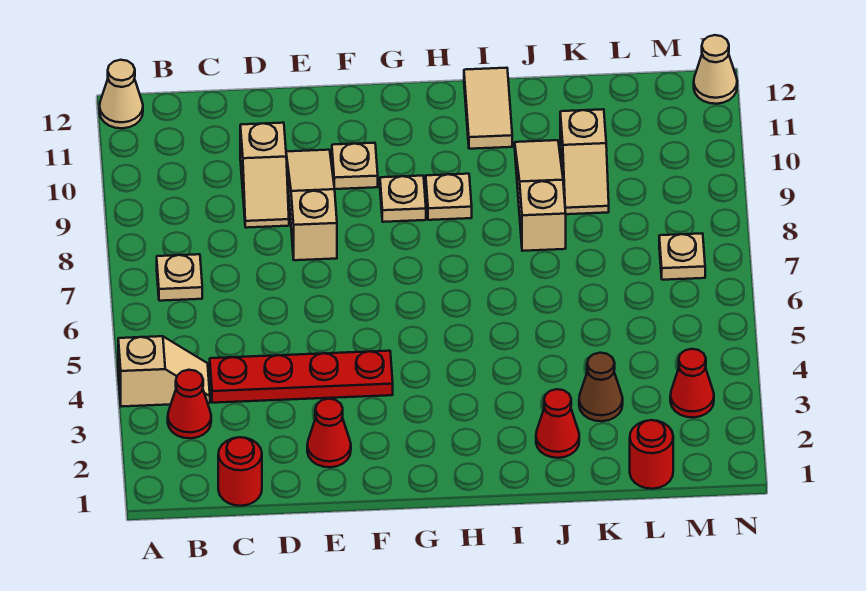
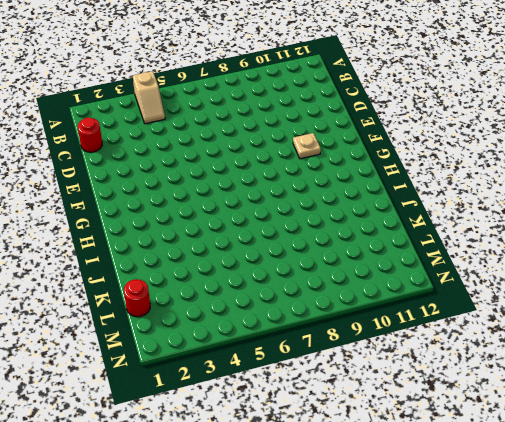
none -> tan cone A12 level 1
none -> red cone B3 level 1
none -> tan plate B7 level 1

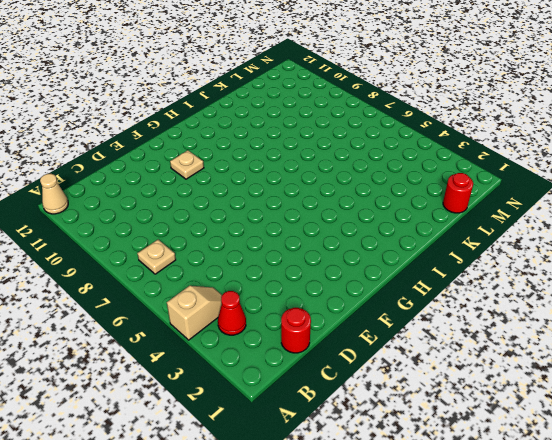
none -> red plate C4:F4 level 1
none -> tan slope D9:D10 level 1 top 10
none -> red cone E2 level 1

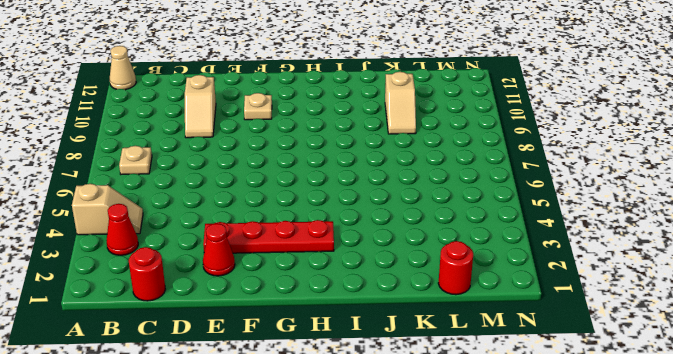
red plate E3:H3 level 1 -> red plate C4:F4 level 1
none -> tan slope E8:E10 level 1 top 8
none -> tan plate G9 level 1
none -> tan plate H9 level 1

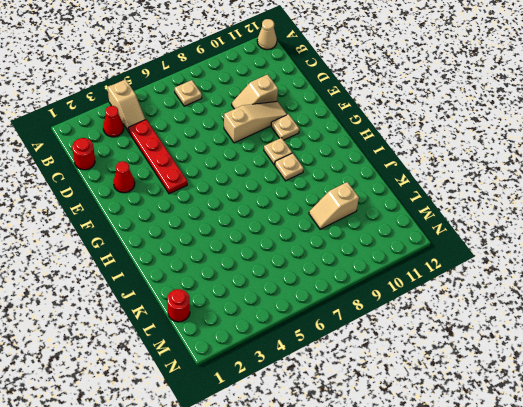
none -> tan tile I11:I12 level 1
none -> red cone J2 level 1
none -> tan slope J8:J10 level 1 top 8

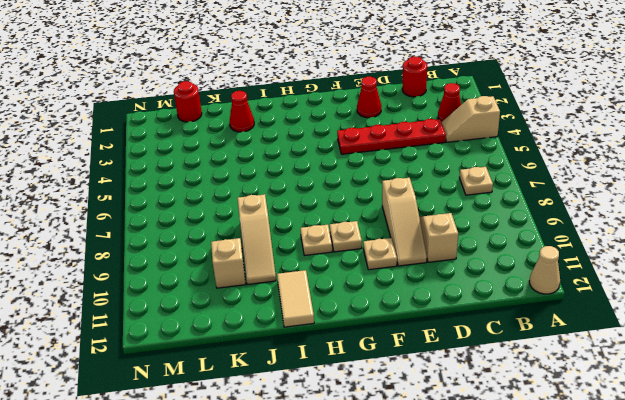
none -> brown cone K3 level 1
none -> red cone M3 level 1
none -> tan plate M7 level 1

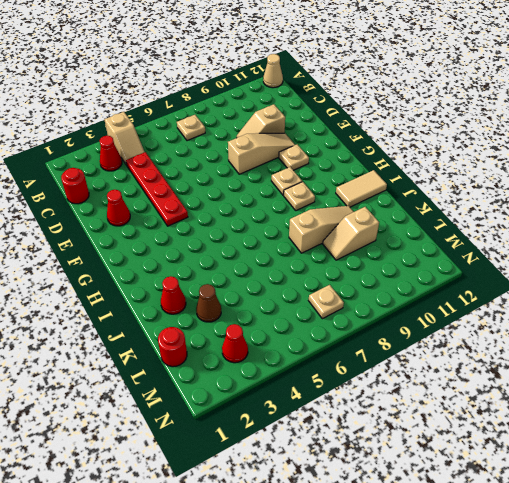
none -> tan cone N12 level 1

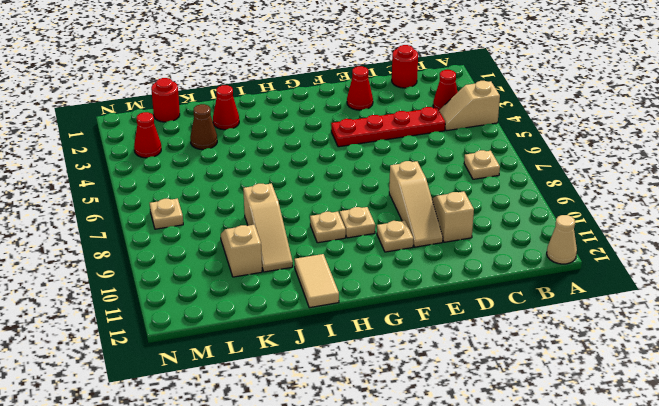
none -> tan cone N12 level 1

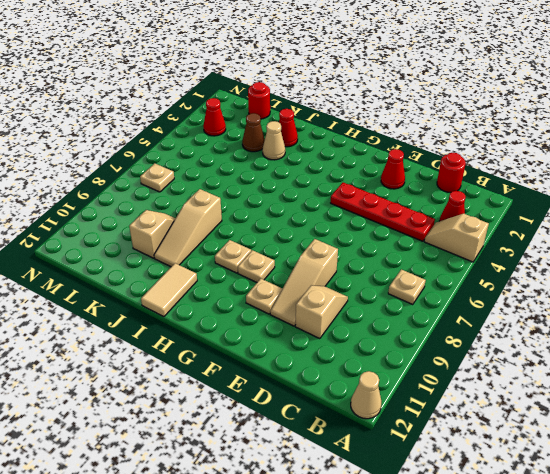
tan cone J3 level 1 -> tan cone N12 level 1

